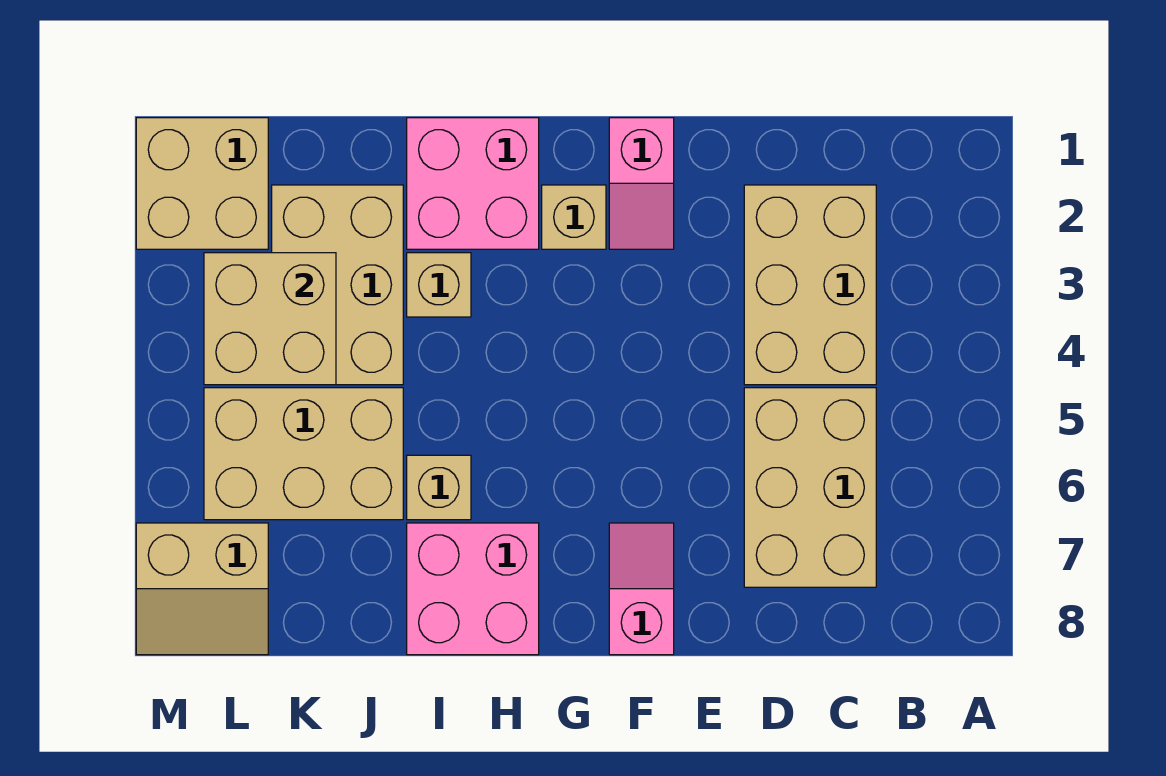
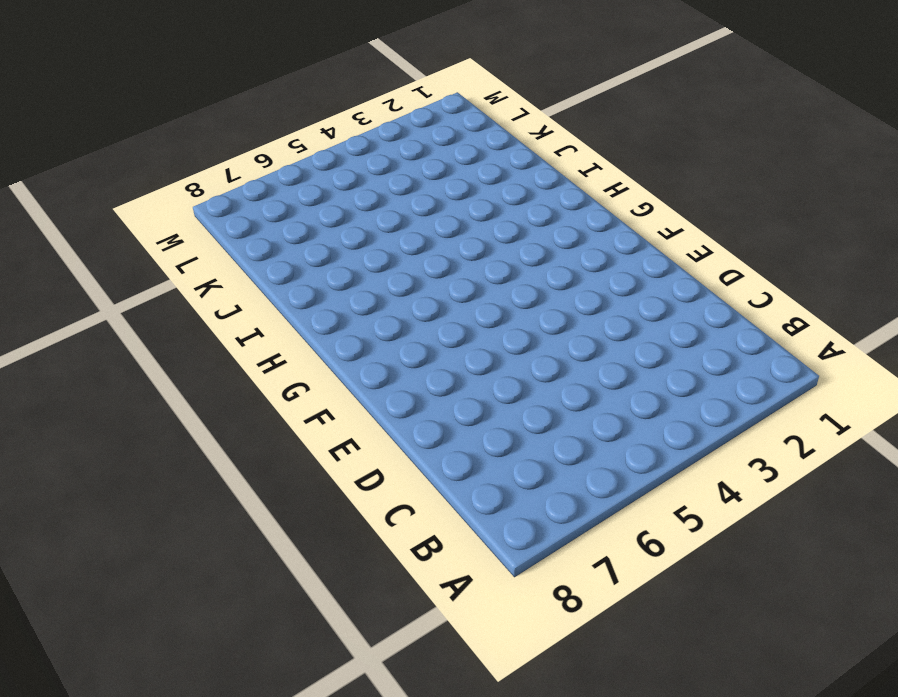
none -> tan brick C2:D4 level 1
none -> tan brick C5:D7 level 1
none -> pink slope F1:F2 level 1 top 1

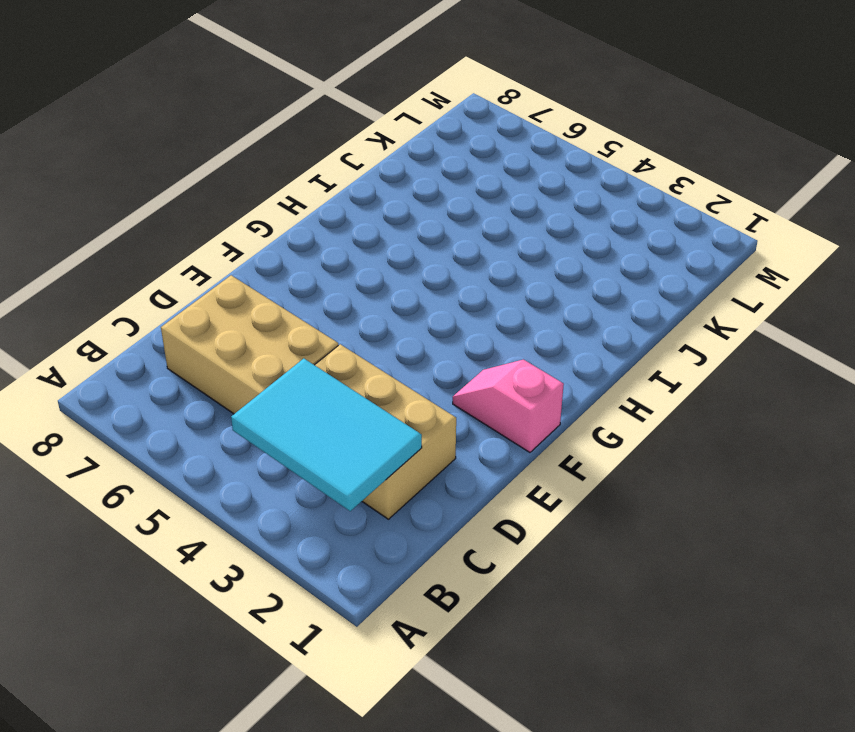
cyan tile B2:C4 level 2 -> none
none -> pink slope F7:F8 level 1 top 8
none -> tan brick G2 level 1
none -> pink brick H1:I2 level 1

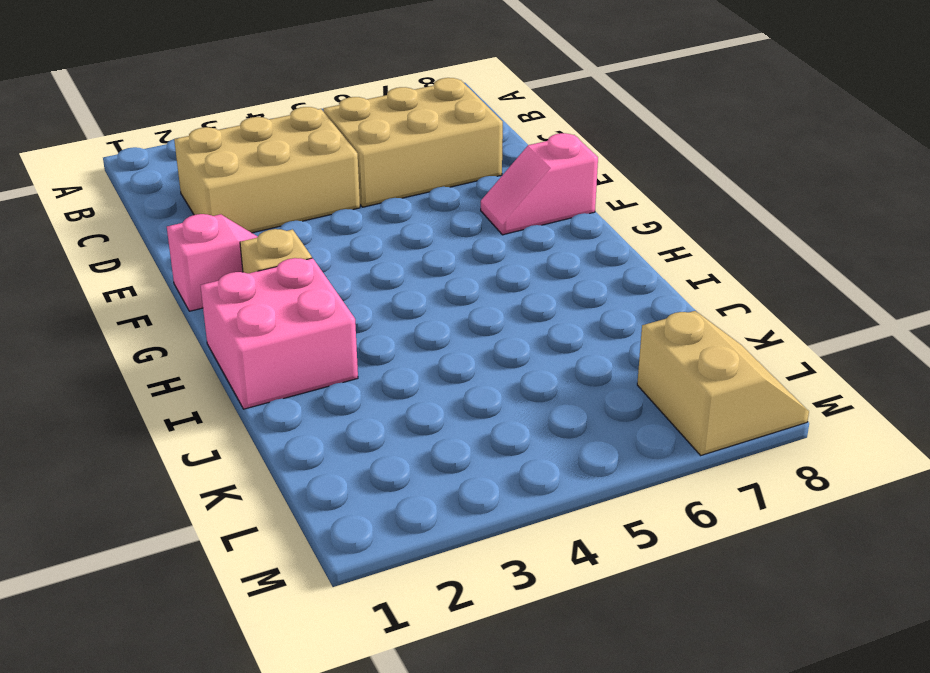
none -> pink brick H7:I8 level 1
none -> tan brick I3 level 1
none -> tan brick I6 level 1

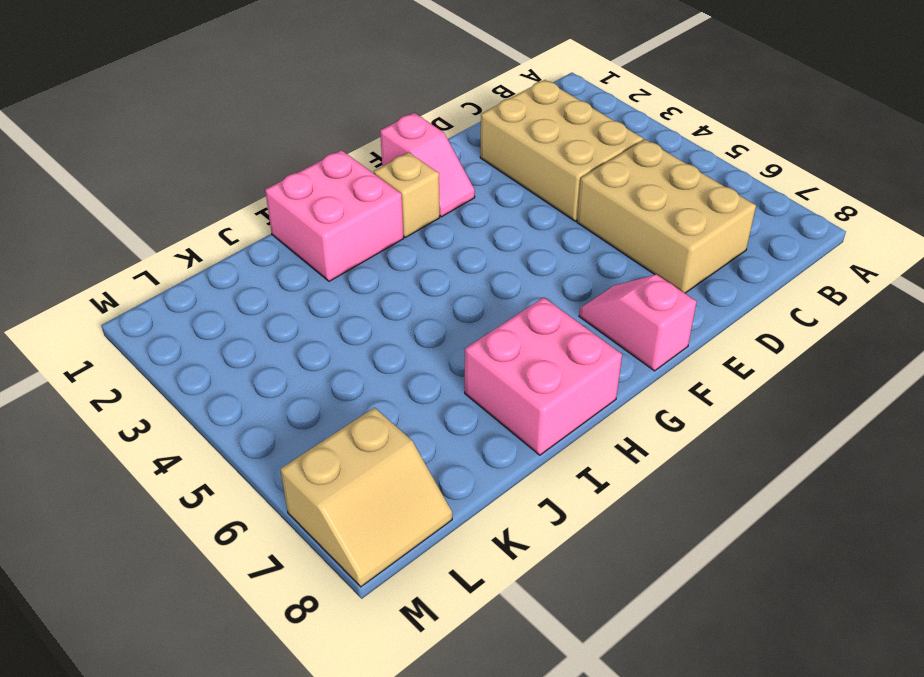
none -> tan brick I3 level 1
none -> tan brick I6 level 1
none -> tan brick J2:K4 level 1

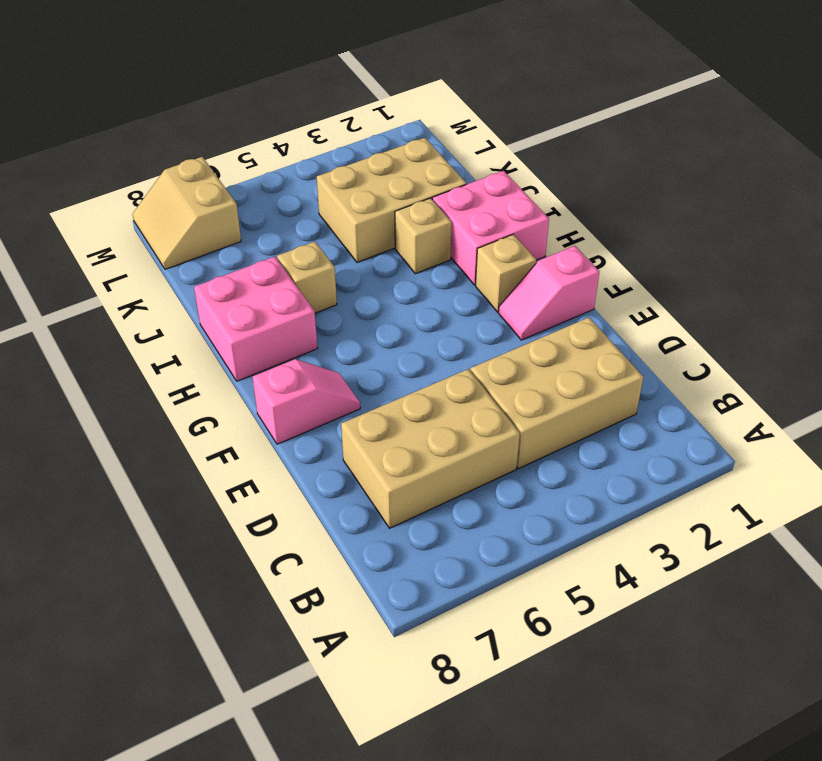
none -> tan brick J5:L6 level 1
none -> tan brick L1:M2 level 1
none -> tan brick K3:L4 level 2

